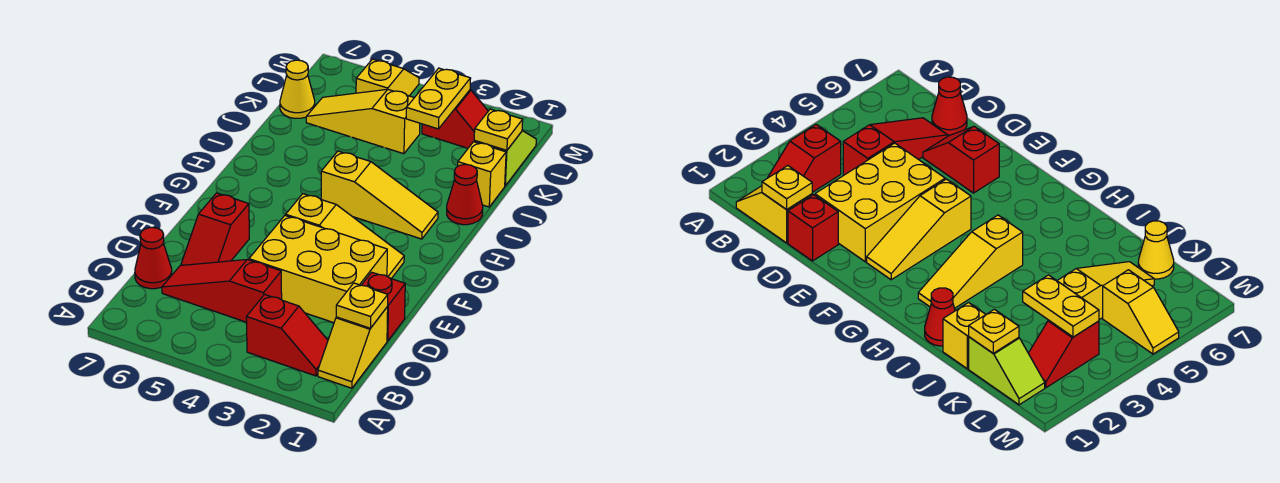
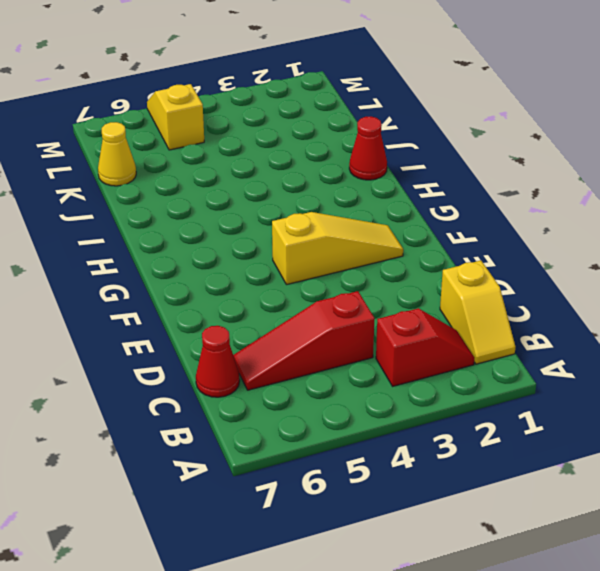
none -> red brick D1 level 1
none -> yellow brick D2:E4 level 1
none -> red slope D6:E6 level 1 top E

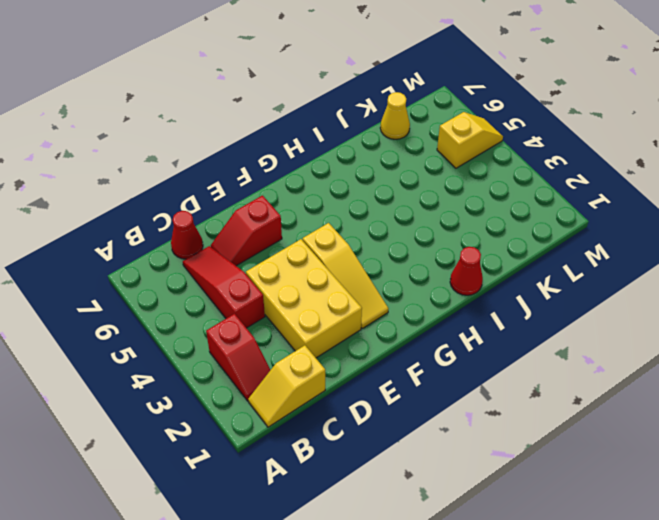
none -> red brick D1 level 1
none -> yellow slope H2:H4 level 1 top 4
none -> yellow brick J1 level 1

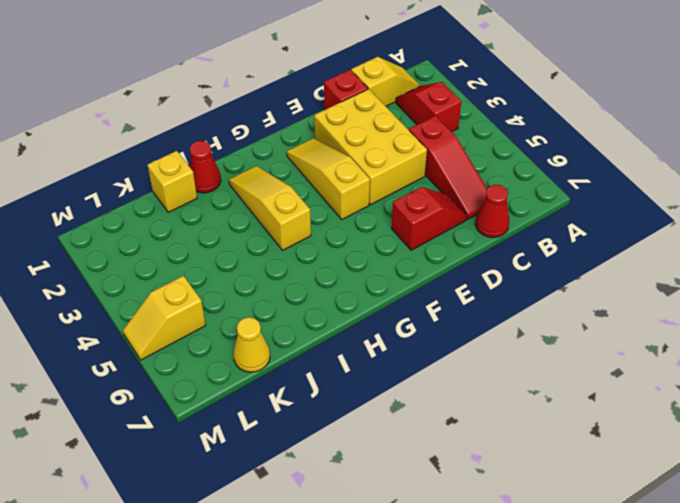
none -> lime slope K1:L1 level 1 top K
none -> yellow slope K4:K6 level 1 top 4
none -> red slope L2:L3 level 1 top 3

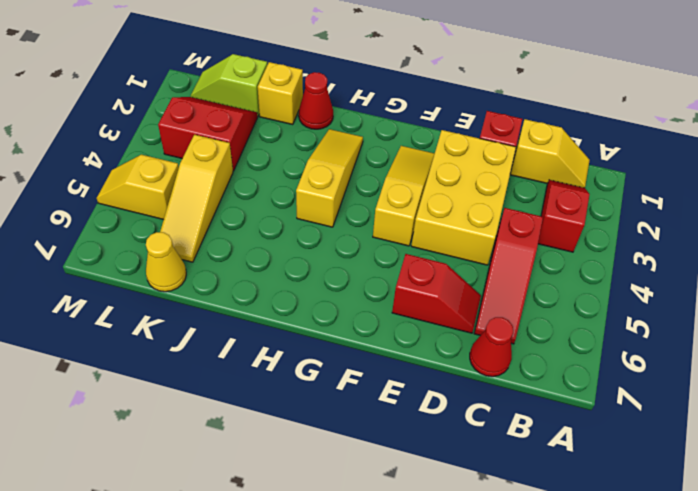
red slope K2:L3 level 1 top 3 -> red slope L2:L3 level 1 top 3
none -> yellow plate C1 level 2
none -> yellow plate K1 level 2
none -> yellow plate K3:L3 level 2

